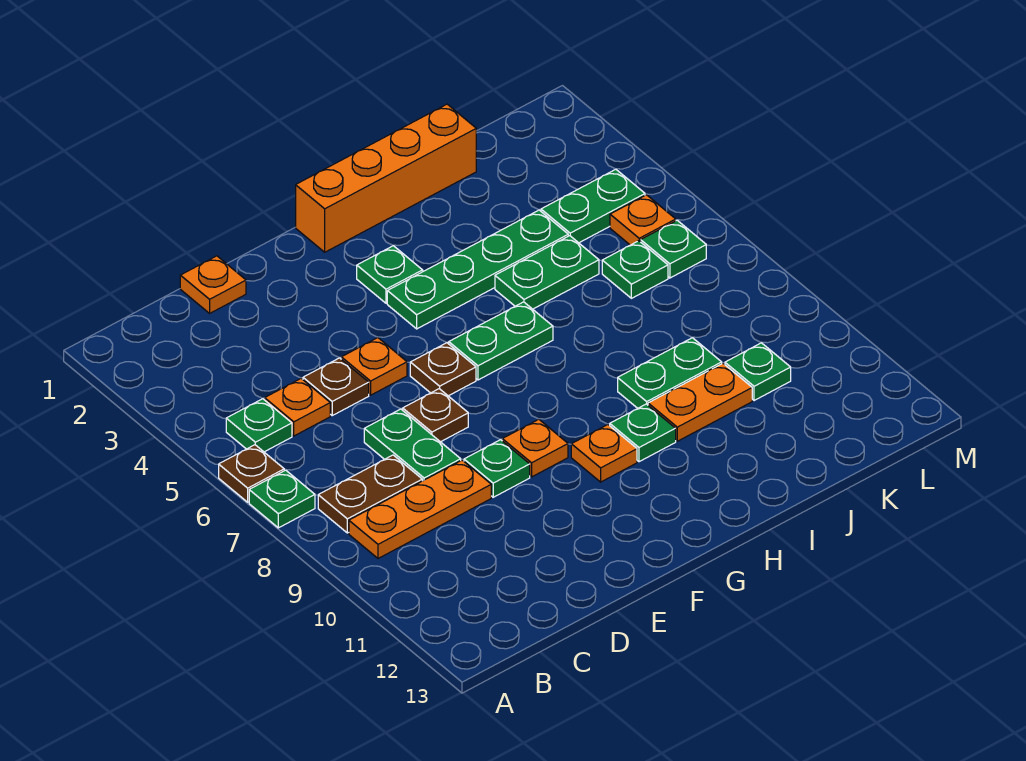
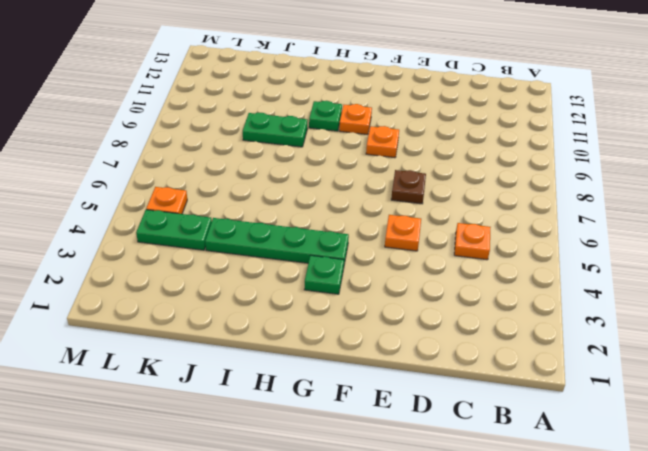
none -> brown plate A6 level 1
none -> green plate A7 level 1
none -> green plate B5 level 1

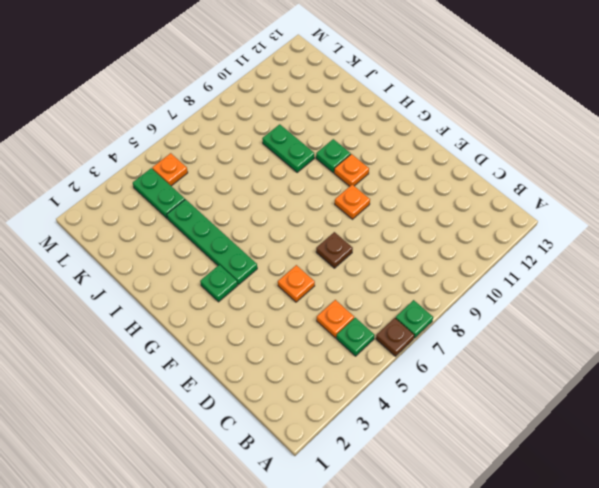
none -> brown plate B8:C8 level 1
none -> orange plate B9:D9 level 1
none -> orange plate D1 level 1

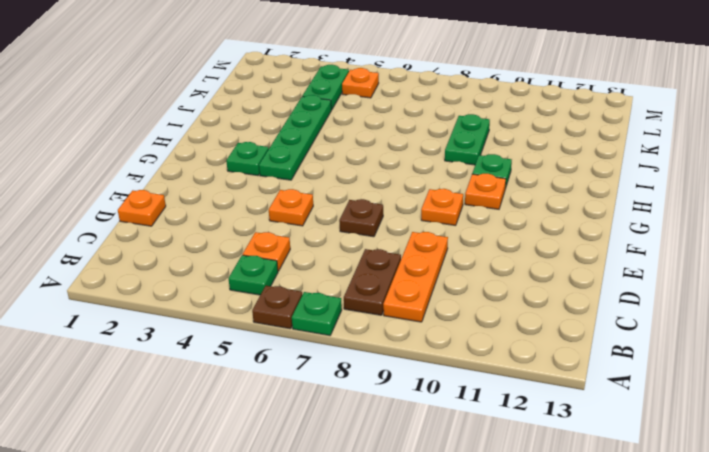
none -> brown plate D5 level 1
none -> green plate D7:D8 level 1
none -> green plate E9 level 1

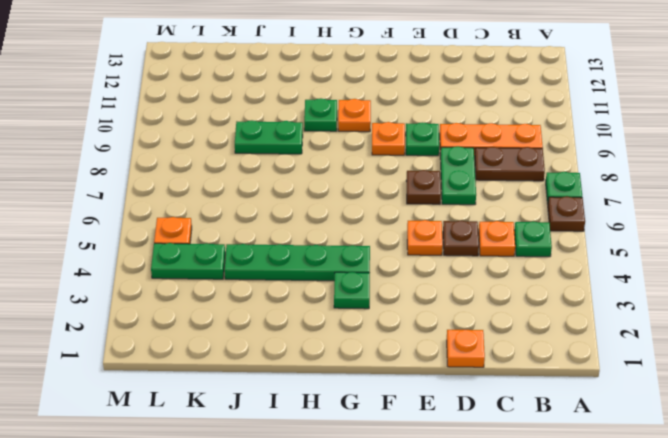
none -> brown plate F6 level 1
none -> orange brick G1:J1 level 1
none -> green plate G6:H6 level 1

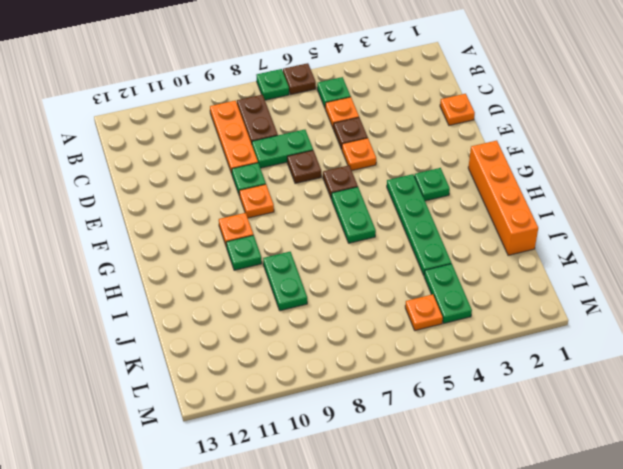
none -> green plate I5:J5 level 1
none -> orange plate I10:J10 level 1
none -> green plate K6 level 1

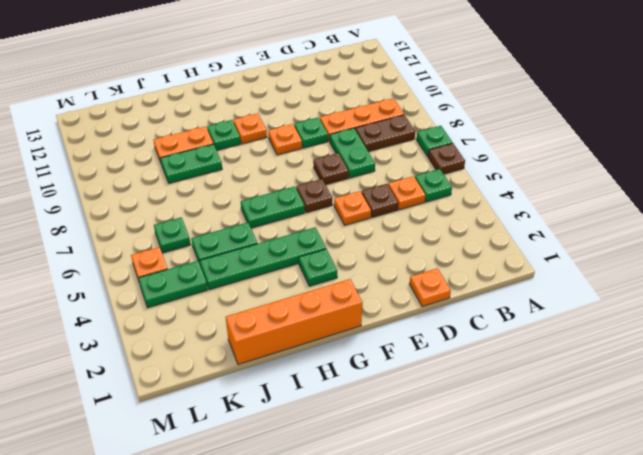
none -> green plate K10 level 1
none -> green plate L6 level 1

